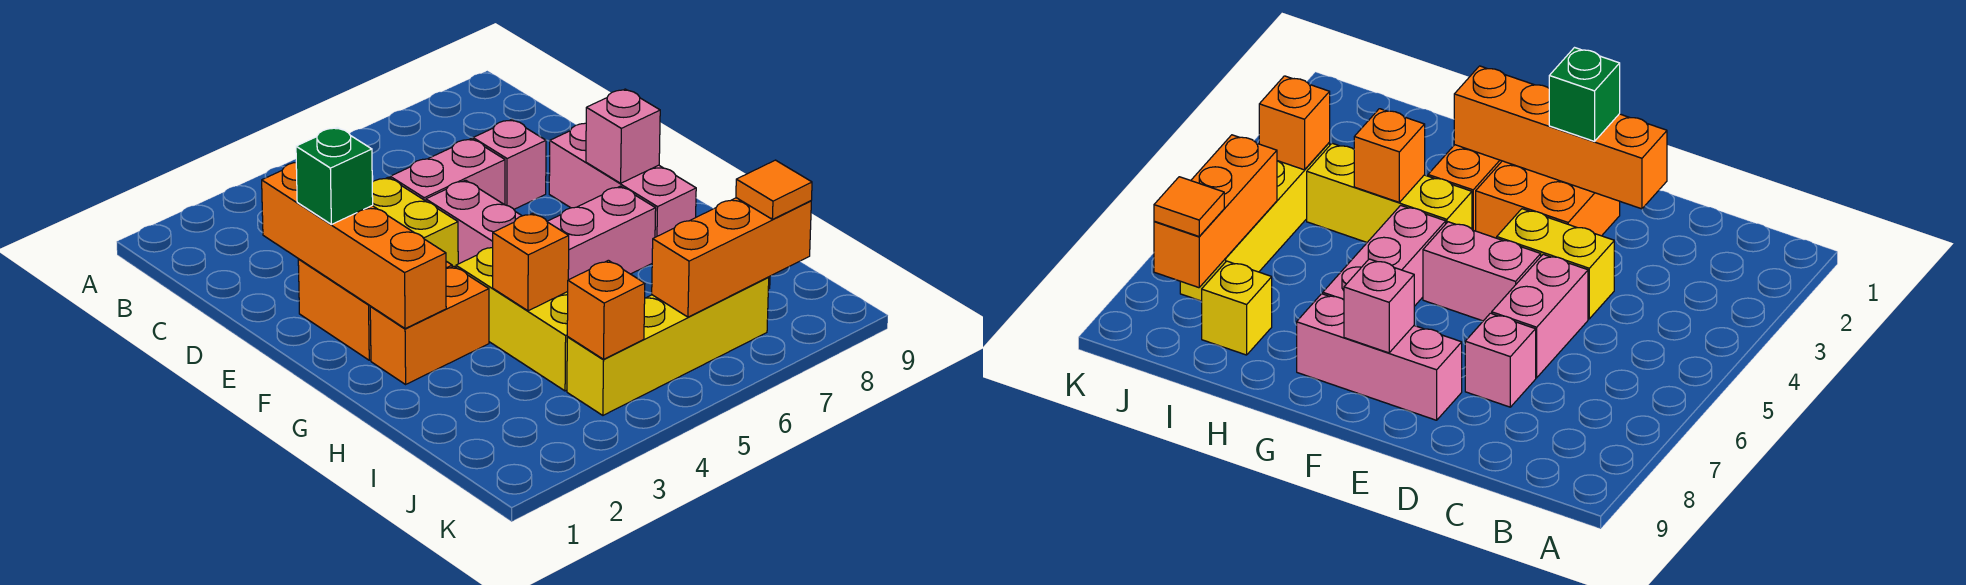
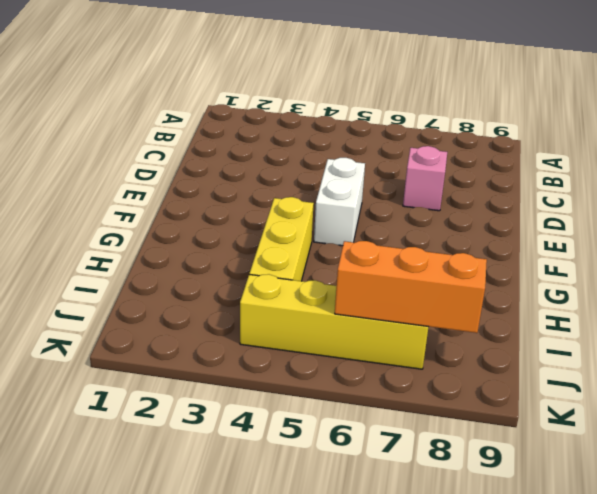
white brick E5:F5 level 1 -> pink brick E5:F5 level 1
none -> yellow brick D4:E4 level 1
none -> pink brick D5:D6 level 1
none -> orange brick E2:F3 level 1

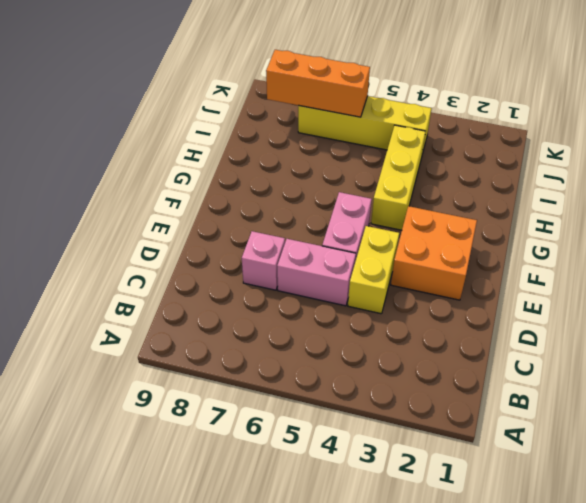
none -> pink brick E8:G8 level 1
none -> orange brick G2:G3 level 1
none -> pink brick G5:G7 level 1

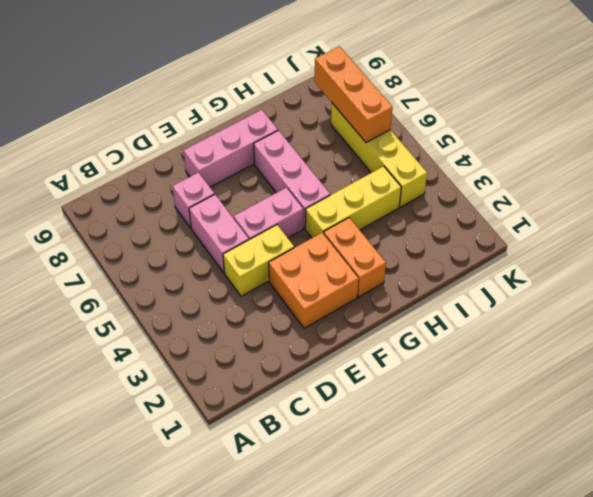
none -> yellow brick I8 level 1
none -> orange brick D2:G2 level 2
none -> pink brick F8 level 2

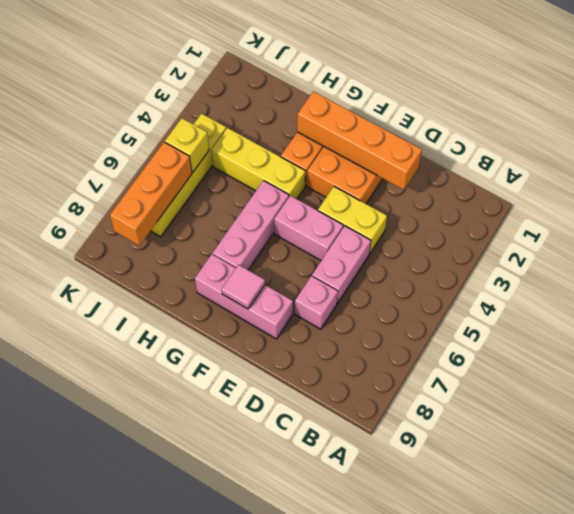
pink tile F8 level 2 -> pink brick F8 level 2
yellow brick J5 level 2 -> yellow brick I8 level 1
none -> orange brick H4 level 2
none -> orange brick J4 level 2
none -> green brick E2 level 3

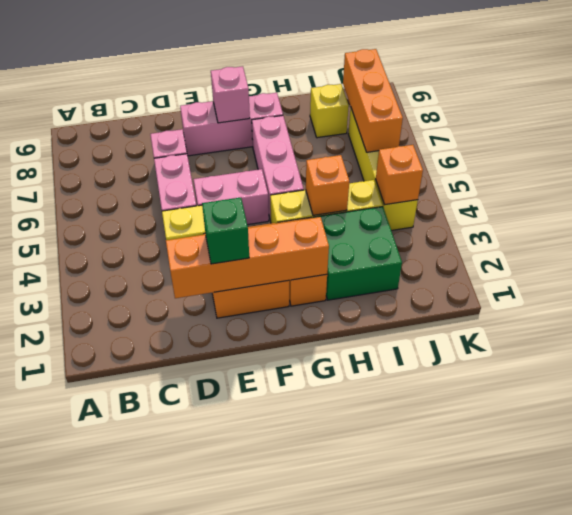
green brick H2:I3 level 1 -> none
none -> orange tile J8 level 3

